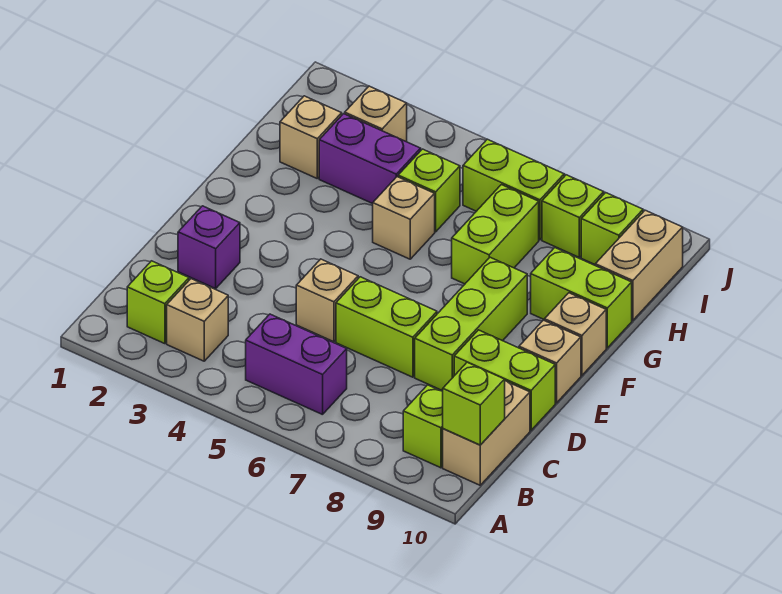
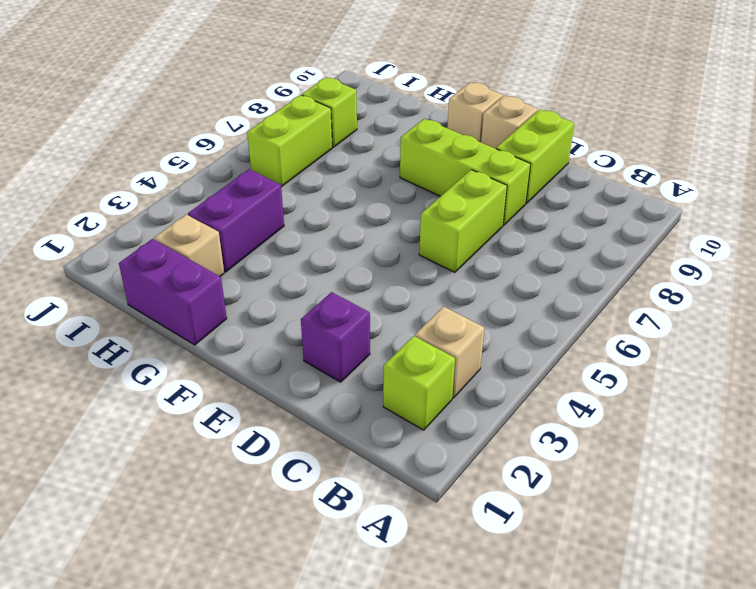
purple brick G1:H1 level 1 -> purple brick B5:B6 level 1
none -> lime brick B9 level 1
none -> tan brick B10:C10 level 1
none -> tan brick D5 level 1

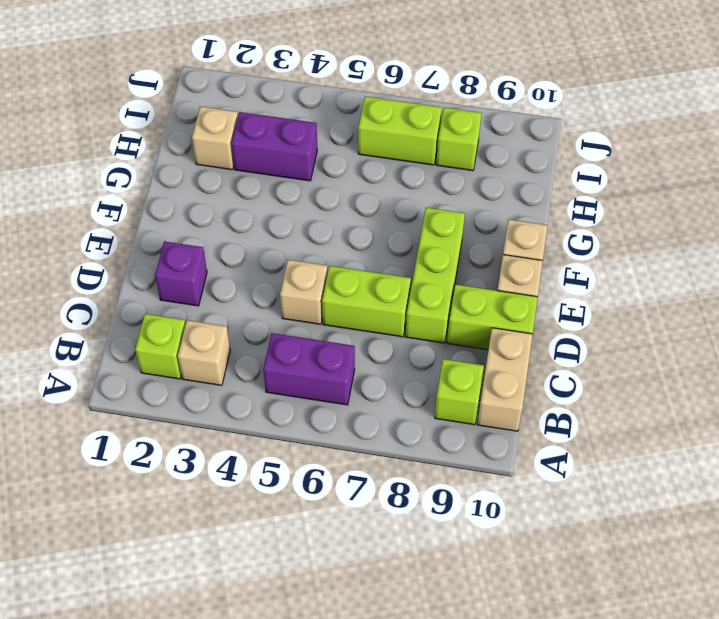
none -> tan brick G5 level 1
none -> lime brick G7:H7 level 1
none -> lime brick G9:G10 level 1

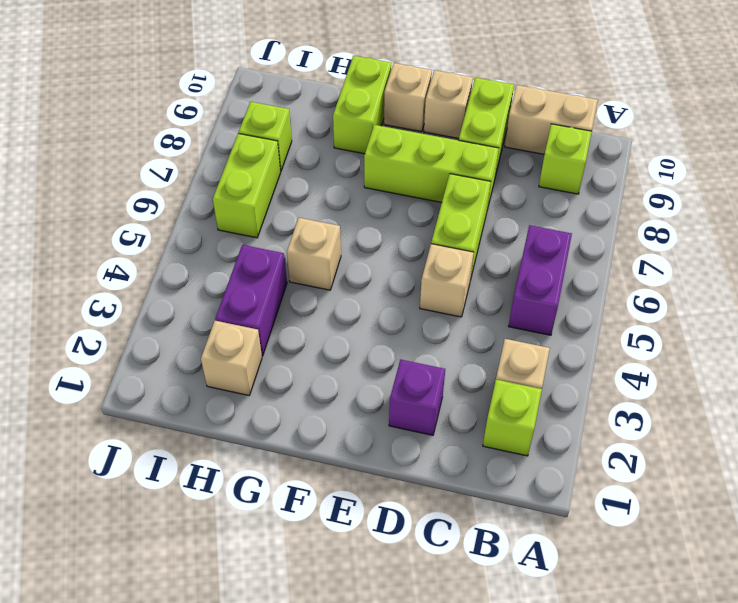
none -> lime brick G7:H7 level 1
none -> lime brick H5 level 1
none -> tan brick H10:I10 level 1

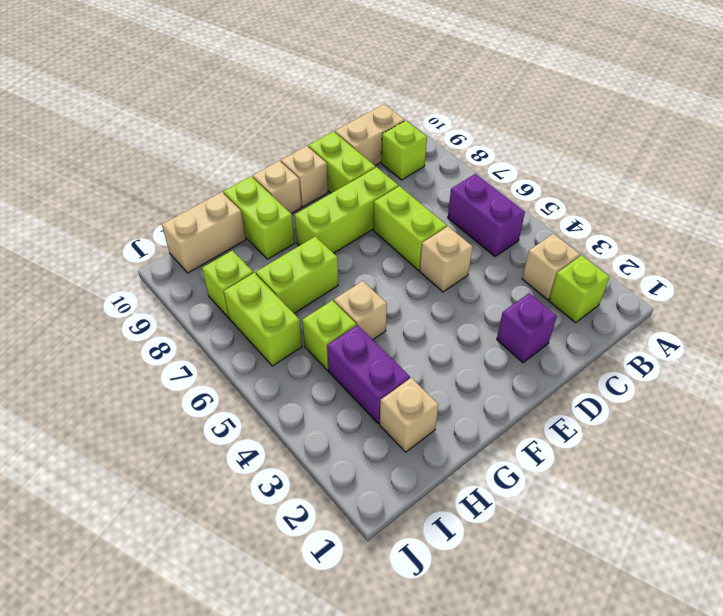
none -> tan brick I3 level 1
none -> lime brick I9 level 1
none -> lime brick B10 level 2

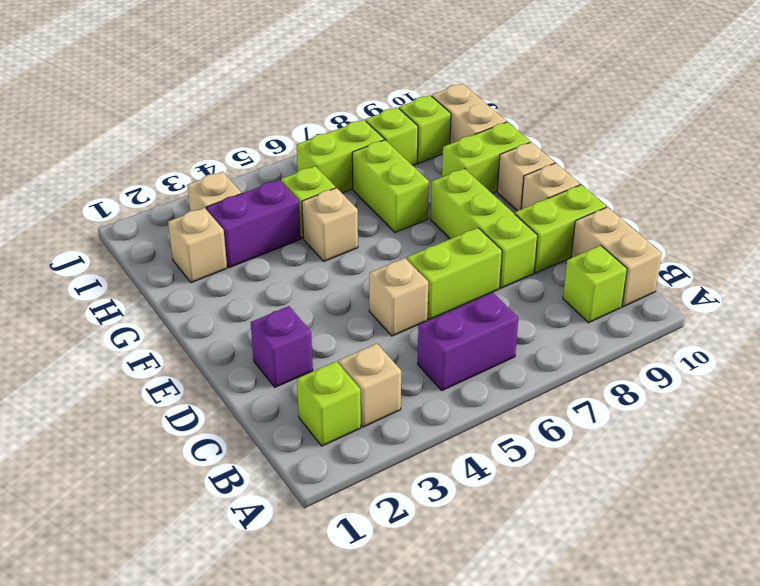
none -> lime brick B10 level 2

